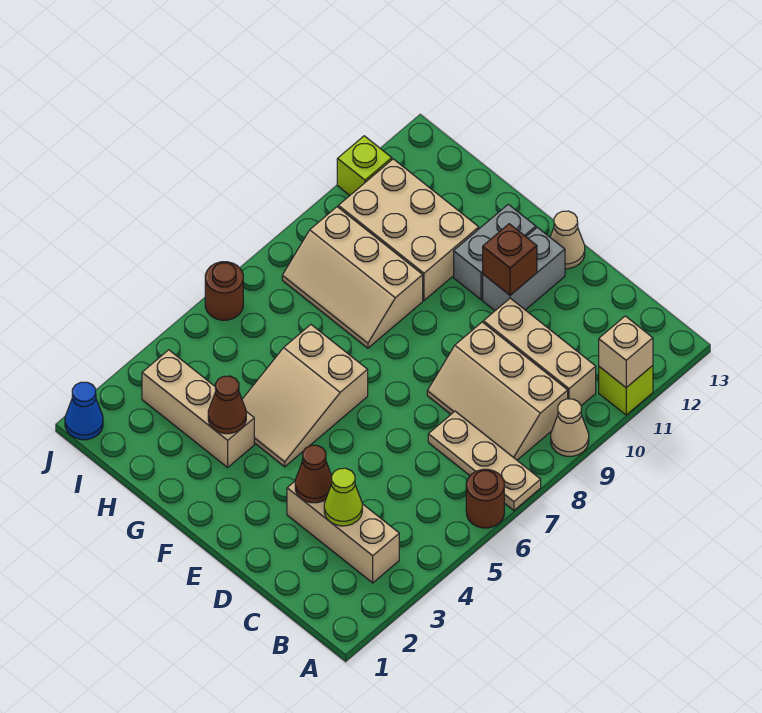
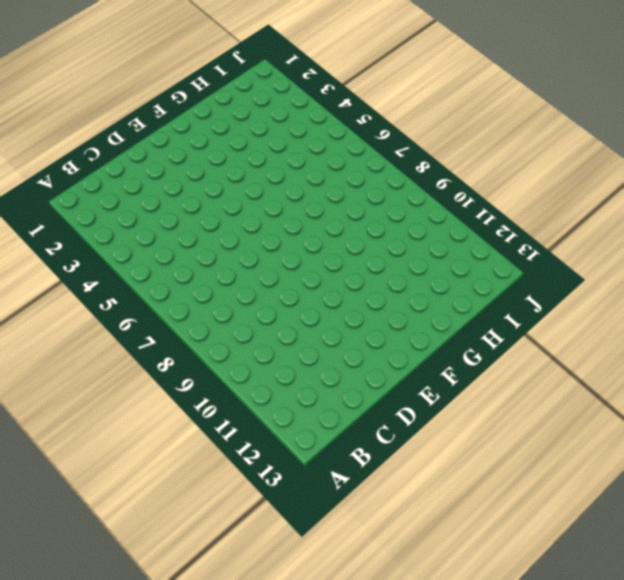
none -> brown round brick A6 level 1
none -> tan plate A7:C7 level 1
none -> tan cone A9 level 1

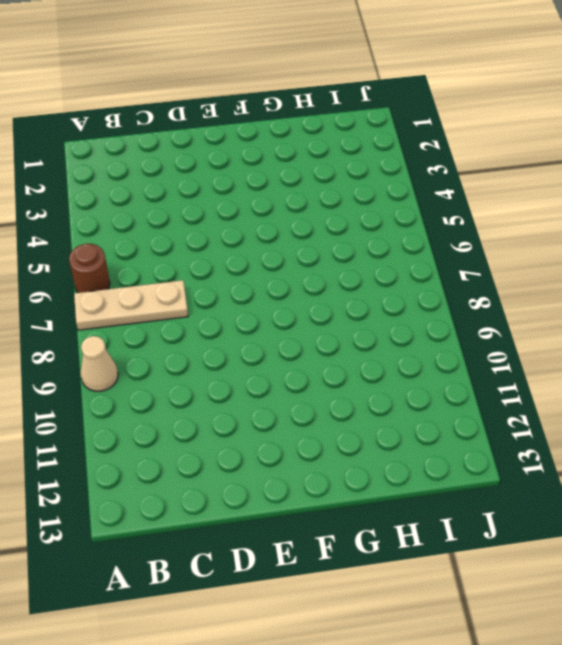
none -> lime brick A11 level 1
none -> tan brick B3:D3 level 1
none -> tan slope B8:D9 level 1 top 9

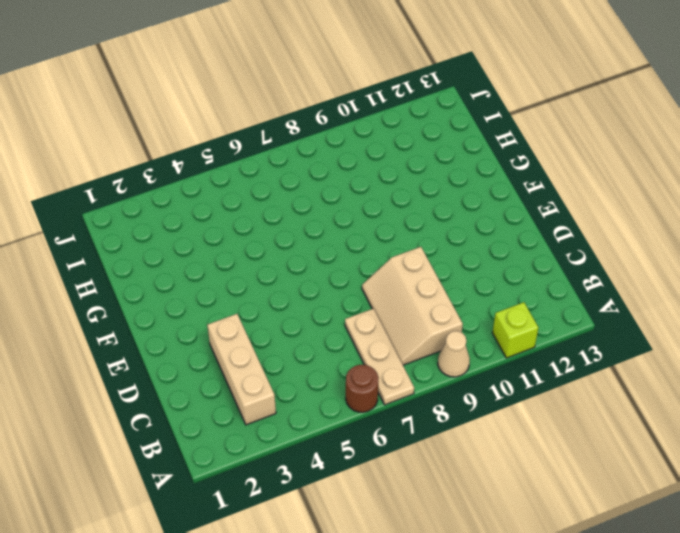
none -> tan brick B10:D10 level 1
none -> grey brick E11:E12 level 1
none -> tan cone E13 level 1

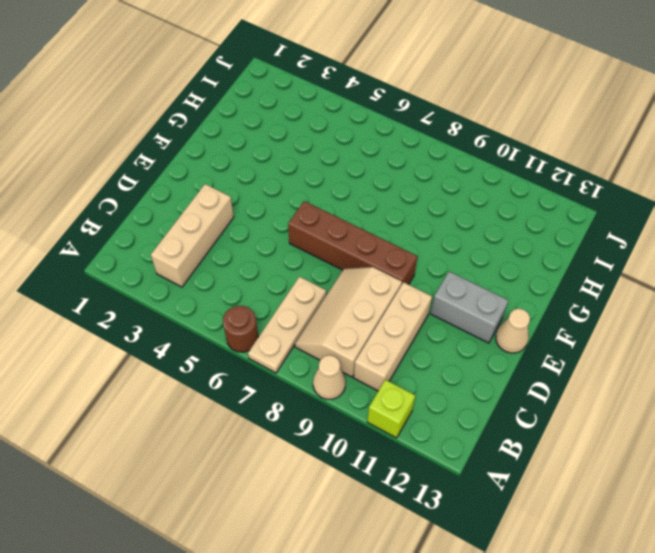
brown brick E6:E9 level 1 -> none
none -> tan slope F4:G6 level 1 top 6
none -> grey brick F11:F12 level 1
none -> tan brick G3:I3 level 1

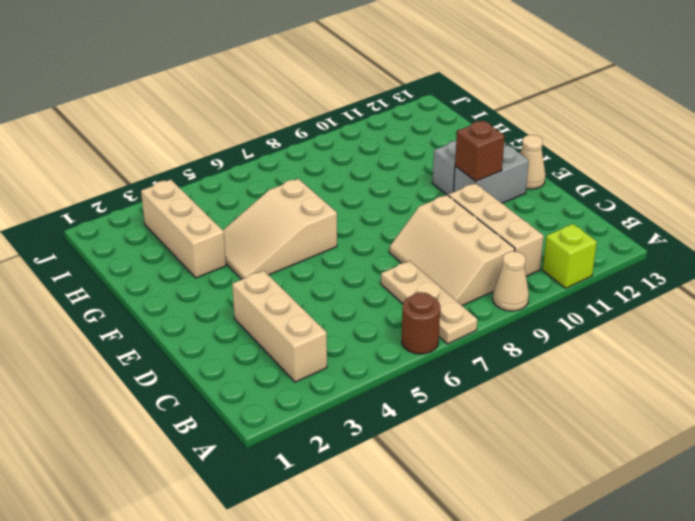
none -> tan slope G8:I9 level 1 top 9
none -> tan brick G10:I11 level 1
none -> blue cone J1 level 1

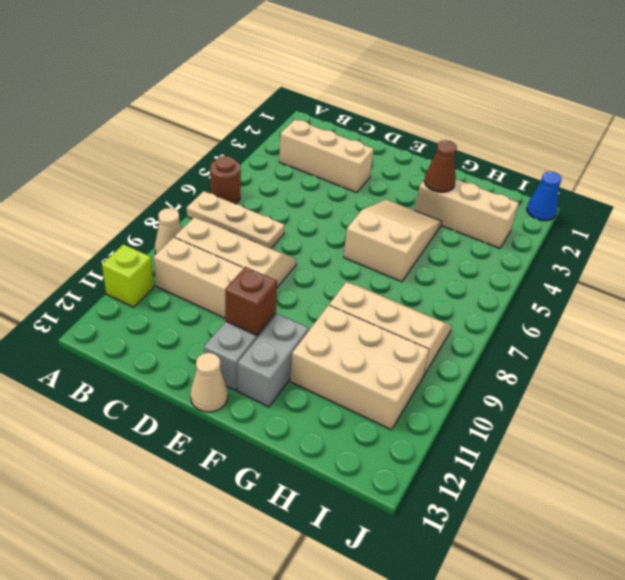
none -> brown round brick J6 level 1
none -> lime brick J11 level 1
none -> tan brick A11 level 2

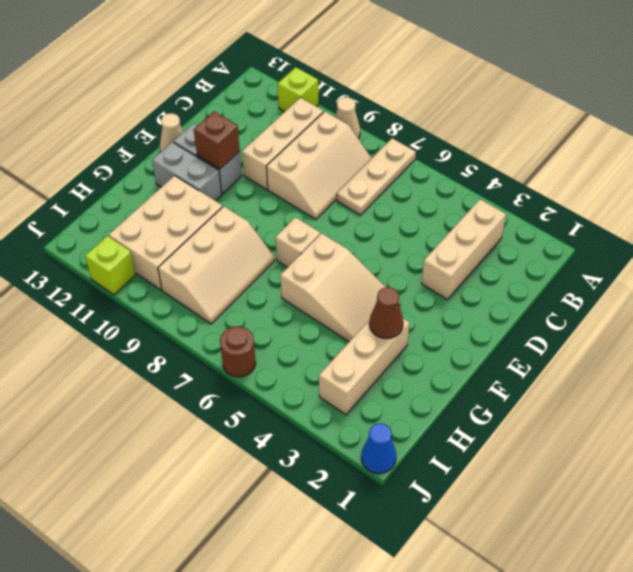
tan brick F7 level 1 -> tan brick A11 level 2
none -> brown round brick A6 level 1
none -> lime cone C3 level 2
none -> brown cone D3 level 2

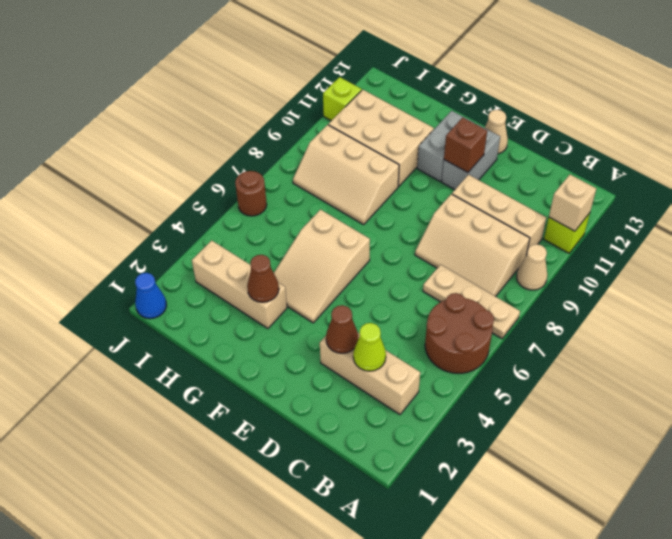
brown round brick A5:B6 level 1 -> brown round brick A6 level 1

